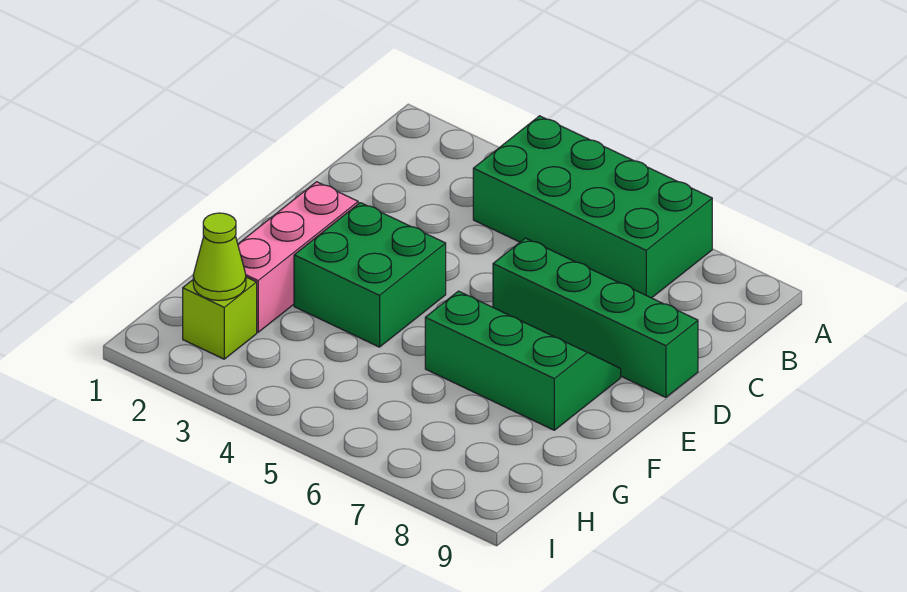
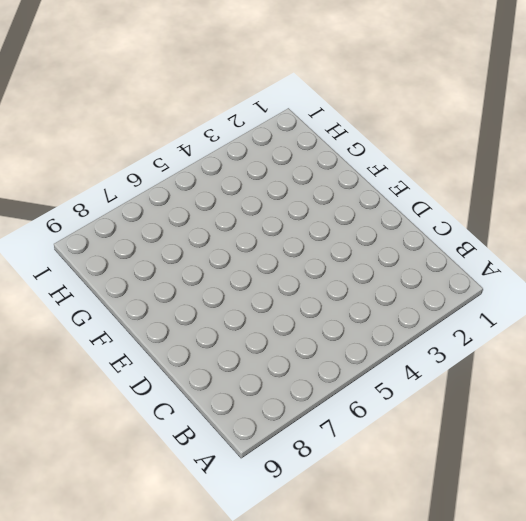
none -> green brick A4:B7 level 1
none -> green brick D6:D9 level 1

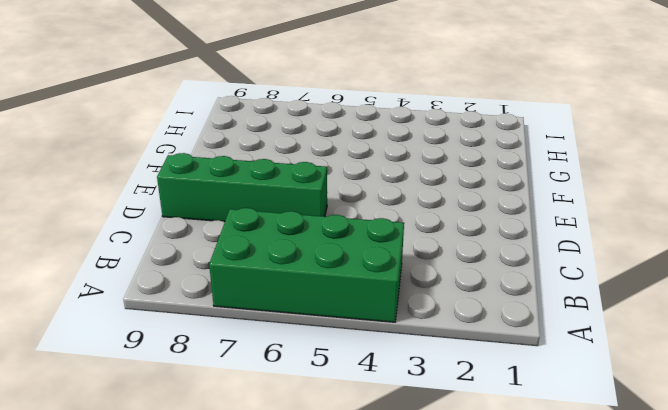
none -> pink brick E2:G2 level 1
none -> green brick E3:F4 level 1

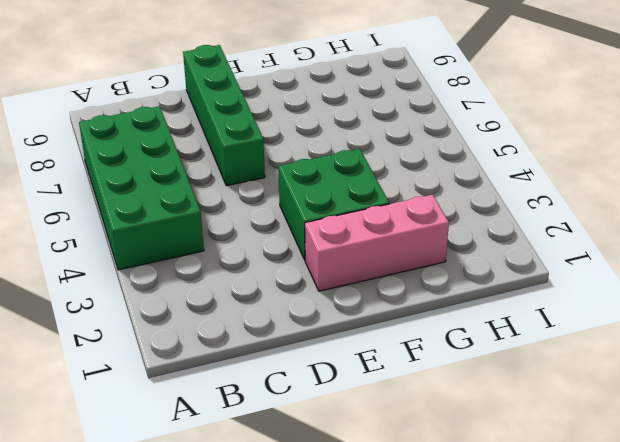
none -> green slope E6:F8 level 1 top F
none -> lime brick H2 level 1

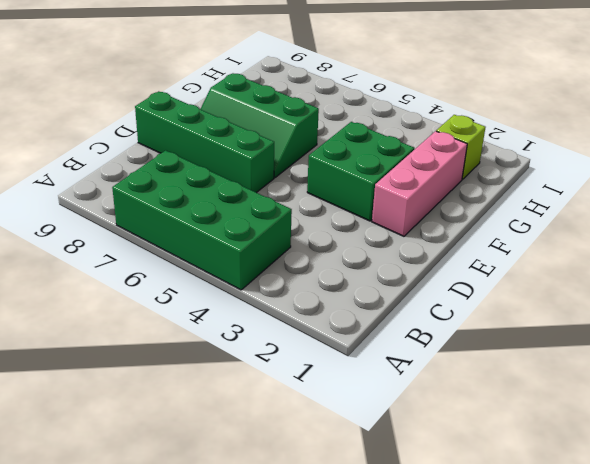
none -> lime cone H2 level 2

